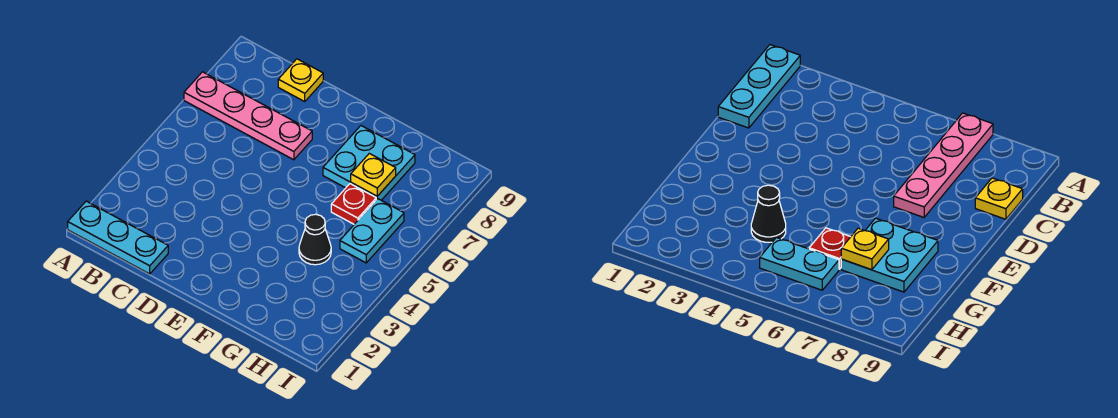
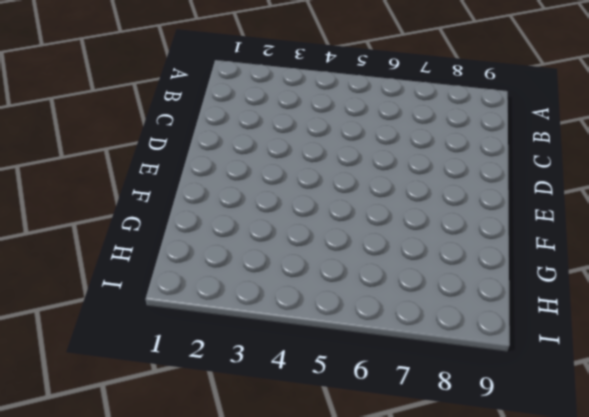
none -> cyan plate A1:C1 level 1
none -> pink plate A7:D7 level 1

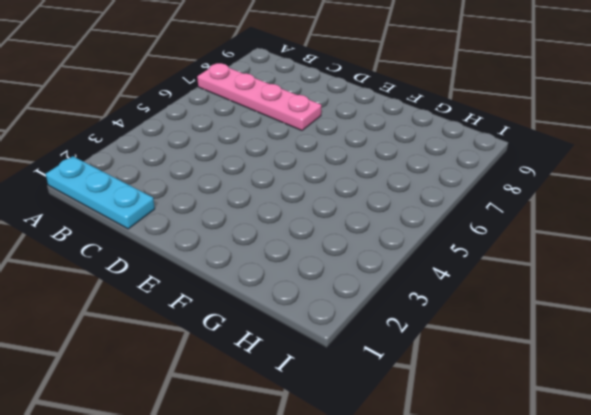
none -> yellow plate C9 level 1
none -> cyan plate F7:G8 level 1

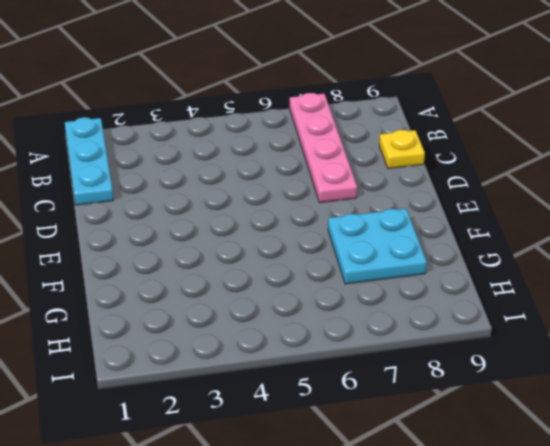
none -> black cone G4 level 1
none -> red plate G6 level 1

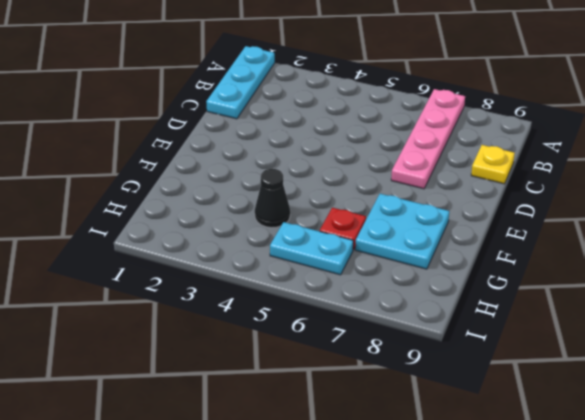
none -> yellow plate G7 level 2

